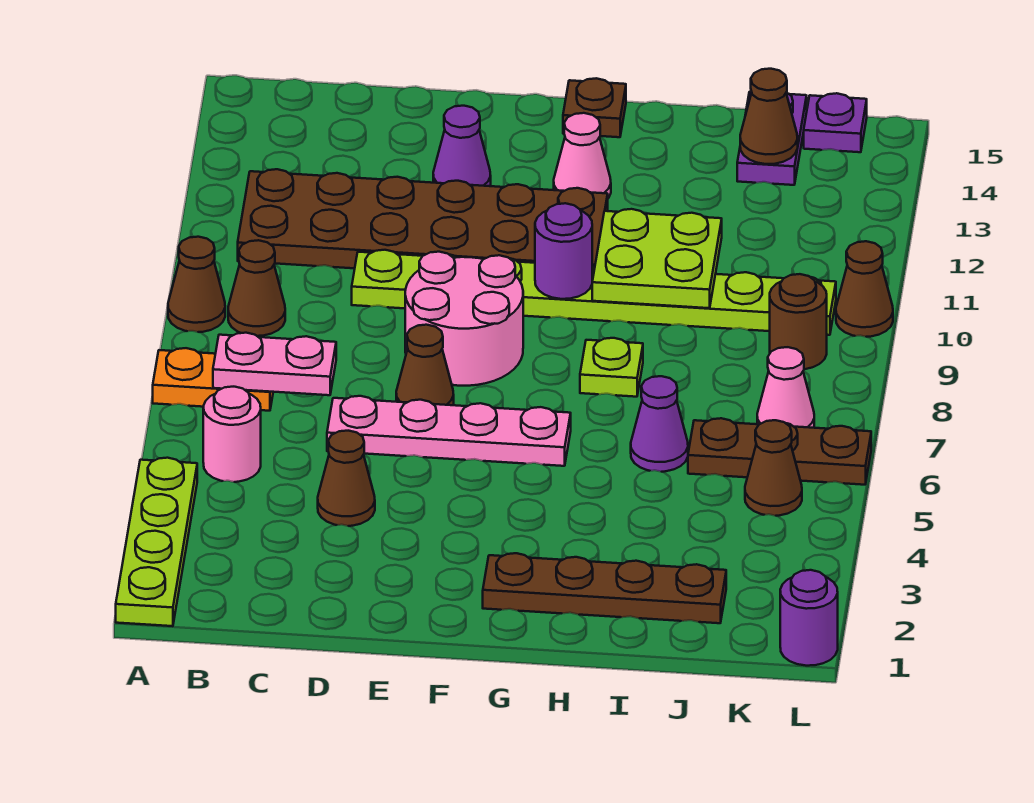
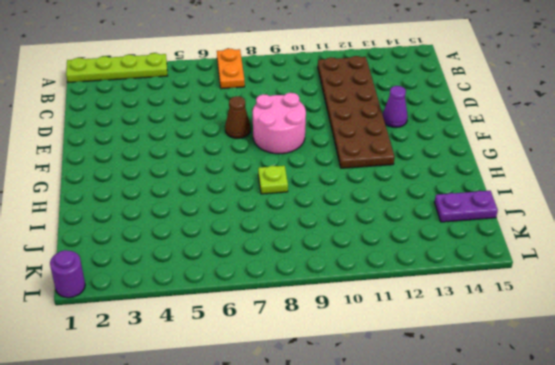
none -> brown cone A9 level 1
none -> pink round brick B5 level 1
none -> brown cone B9 level 1

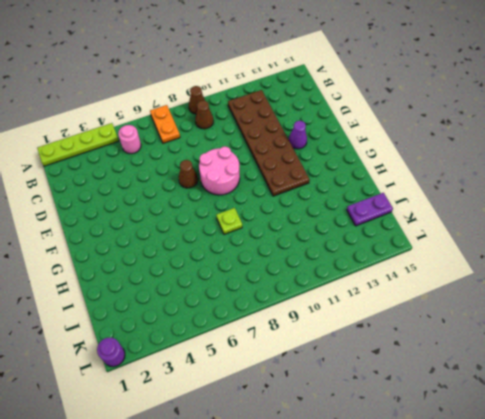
none -> brown cone D4 level 1
none -> pink plate D6:G6 level 1
none -> lime plate D10:K10 level 1

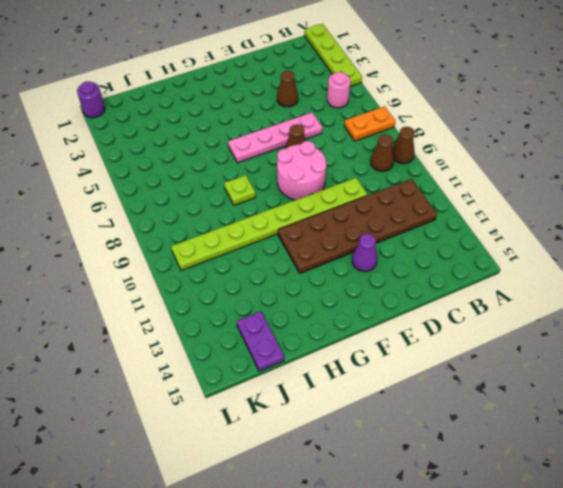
none -> brown plate G2:J2 level 1
none -> pink cone G13 level 1
none -> brown plate G15 level 1

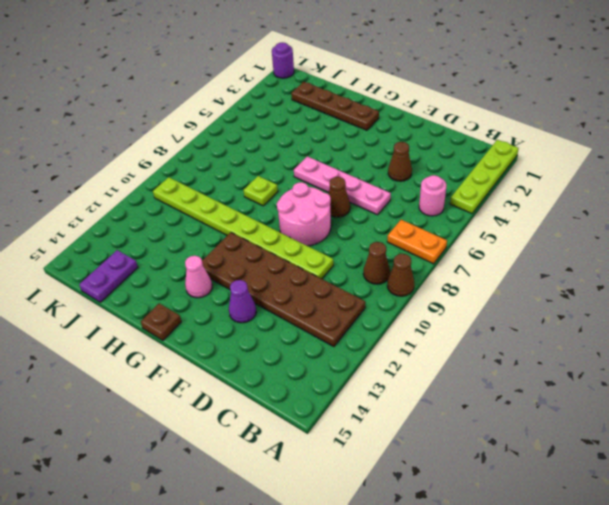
none -> purple cone I6 level 1
none -> brown plate J6:L6 level 1
none -> brown cone K5 level 1

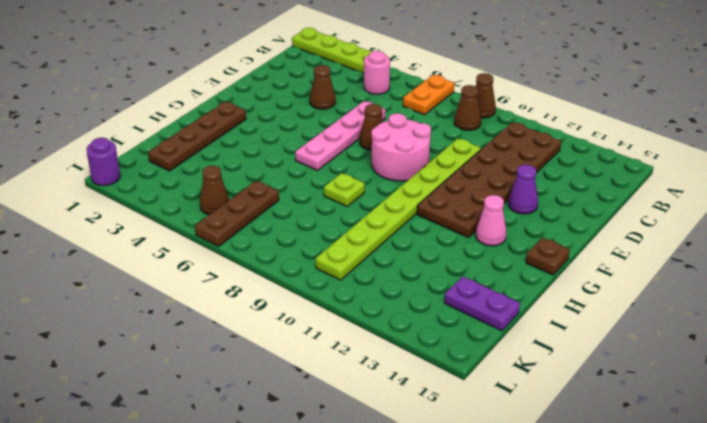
none -> purple cone I6 level 1
none -> pink cone K7 level 1
none -> brown round brick K9 level 1

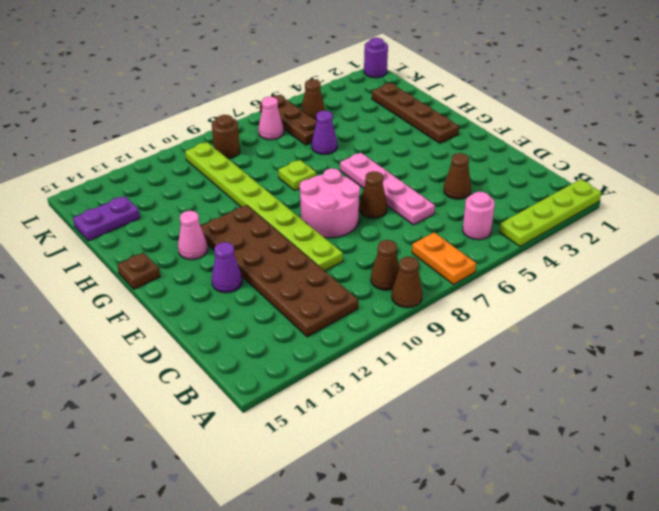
none -> purple plate K15 level 1
none -> brown cone L10 level 1
none -> pink plate B7:C7 level 2

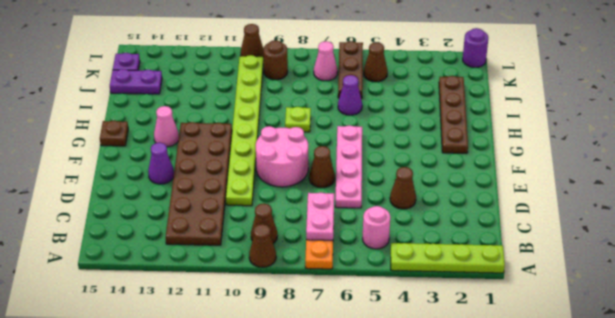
none -> purple round brick G10 level 2
none -> lime plate H10:I11 level 2
none -> brown cone J14 level 2

